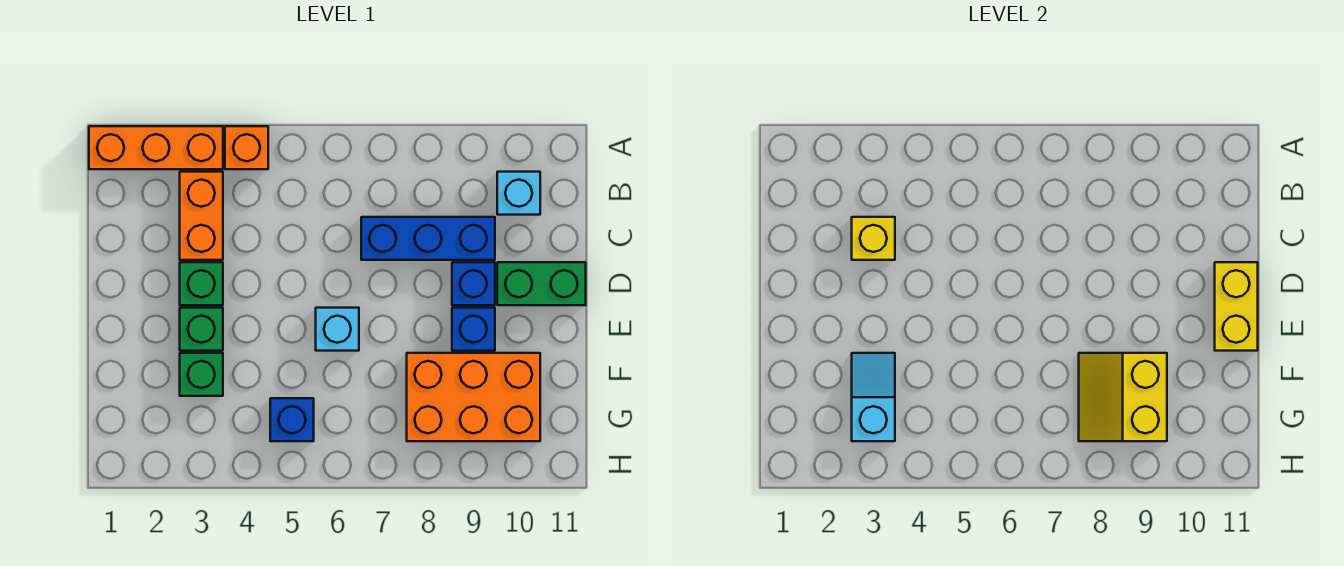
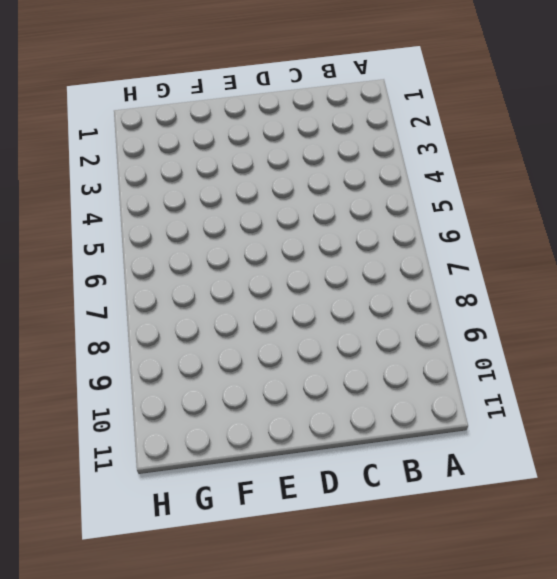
none -> orange brick A1:A3 level 1
none -> orange brick A4 level 1
none -> orange brick B3:C3 level 1

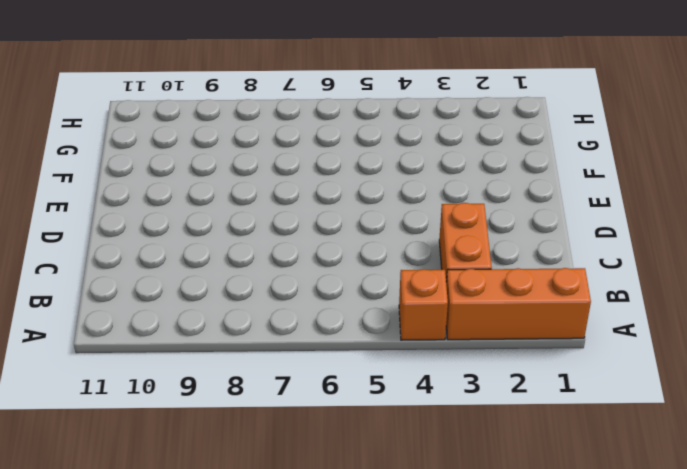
none -> cyan brick B10 level 1
none -> blue brick C7:C9 level 1
none -> green brick D3 level 1

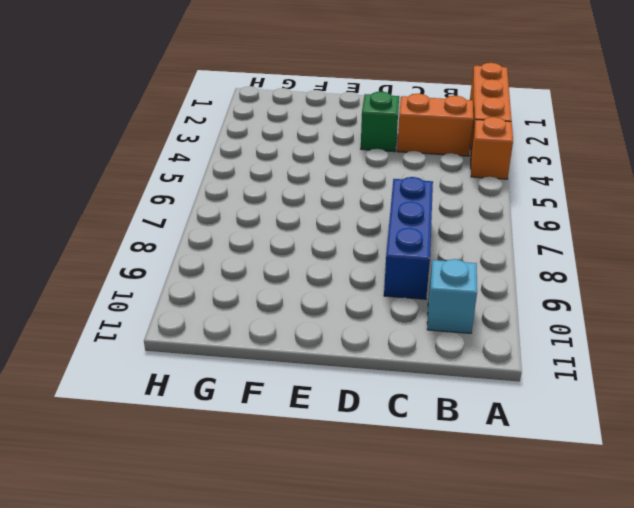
none -> blue brick D9 level 1
none -> green brick D10:D11 level 1
none -> green brick E3 level 1

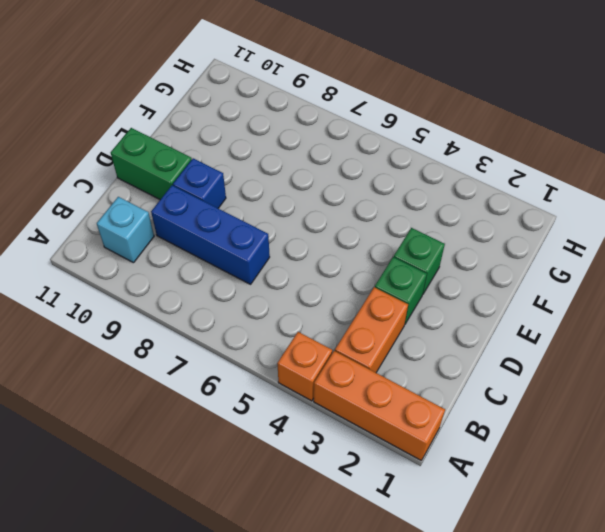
none -> cyan brick E6 level 1
none -> blue brick E9 level 1
none -> green brick F3 level 1

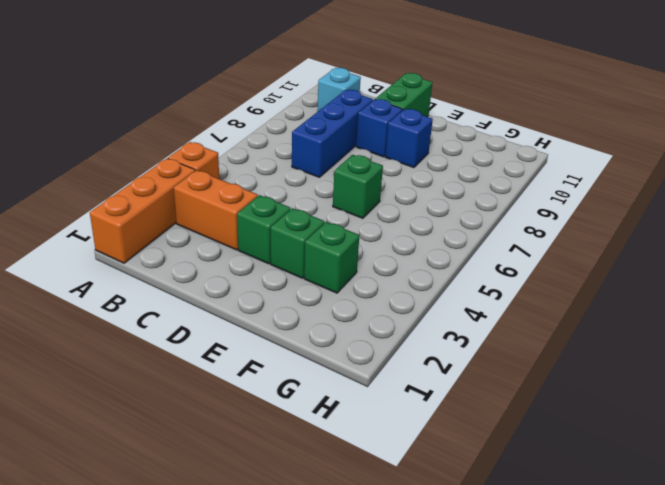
green brick E6 level 1 -> cyan brick E6 level 1
none -> orange brick F8:G10 level 1
none -> blue brick G5 level 1
none -> yellow brick C3 level 2

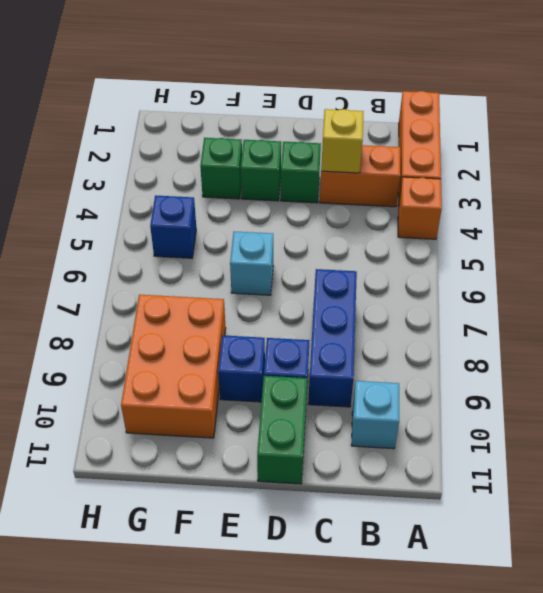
none -> yellow brick D11:E11 level 2
none -> cyan slope F3:G3 level 2 top G
none -> yellow slope F8:G9 level 2 top 9

